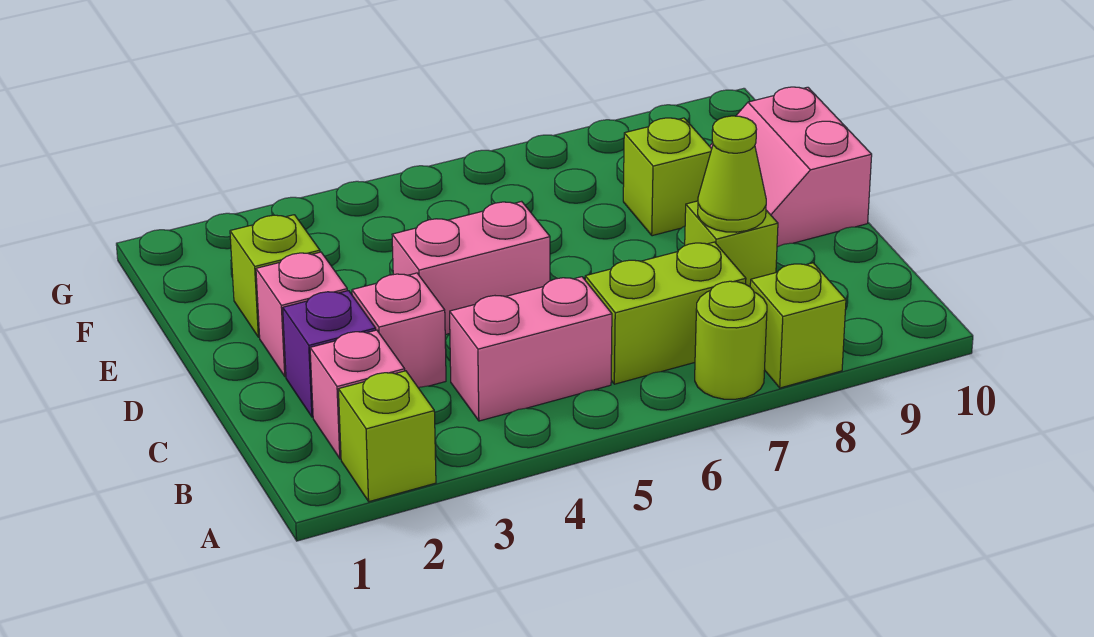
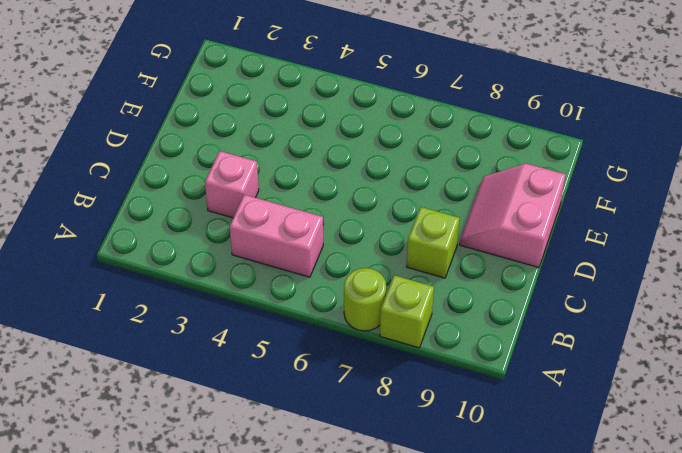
none -> lime brick A2 level 1
none -> pink brick B2 level 1
none -> lime brick B6:B7 level 1

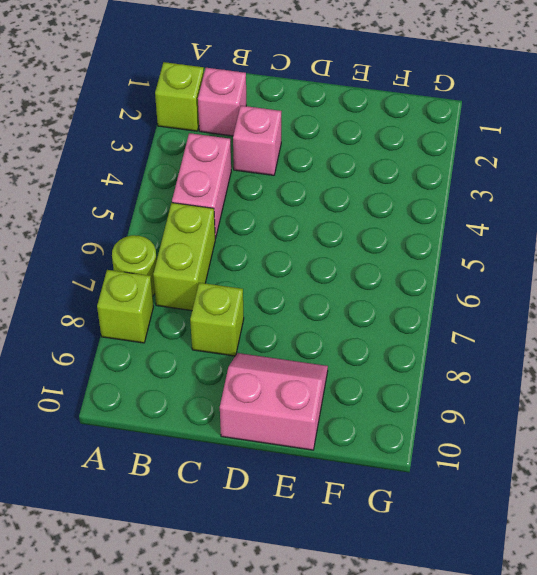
none -> purple brick C2 level 1
none -> pink brick D2 level 1
none -> pink brick D4:D5 level 1

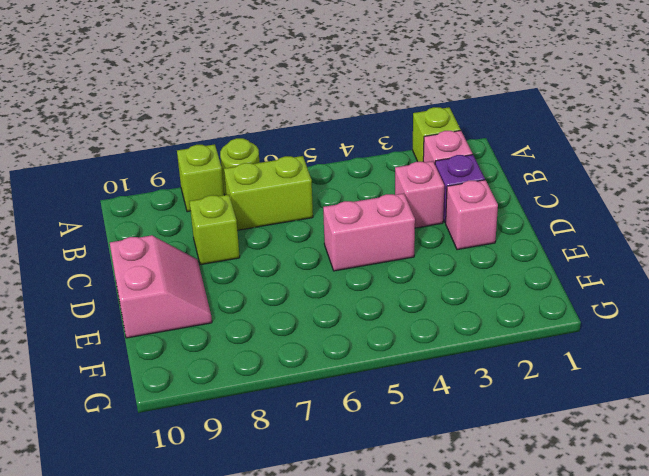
none -> pink brick B4:B5 level 1
none -> lime brick E2 level 1
none -> lime brick E8 level 1

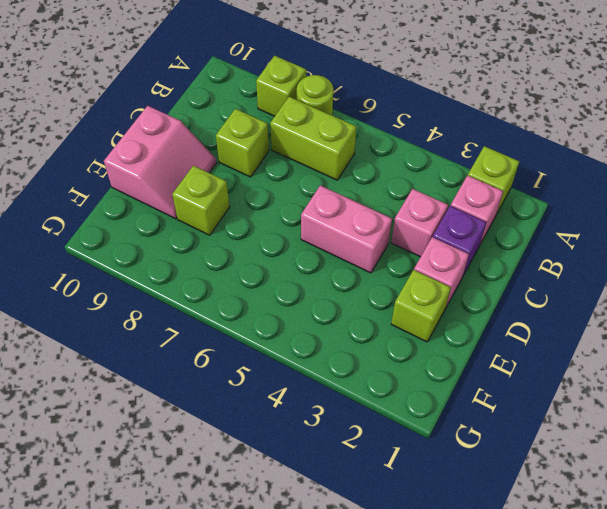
none -> pink brick B4:B5 level 1
none -> lime cone C8 level 2

